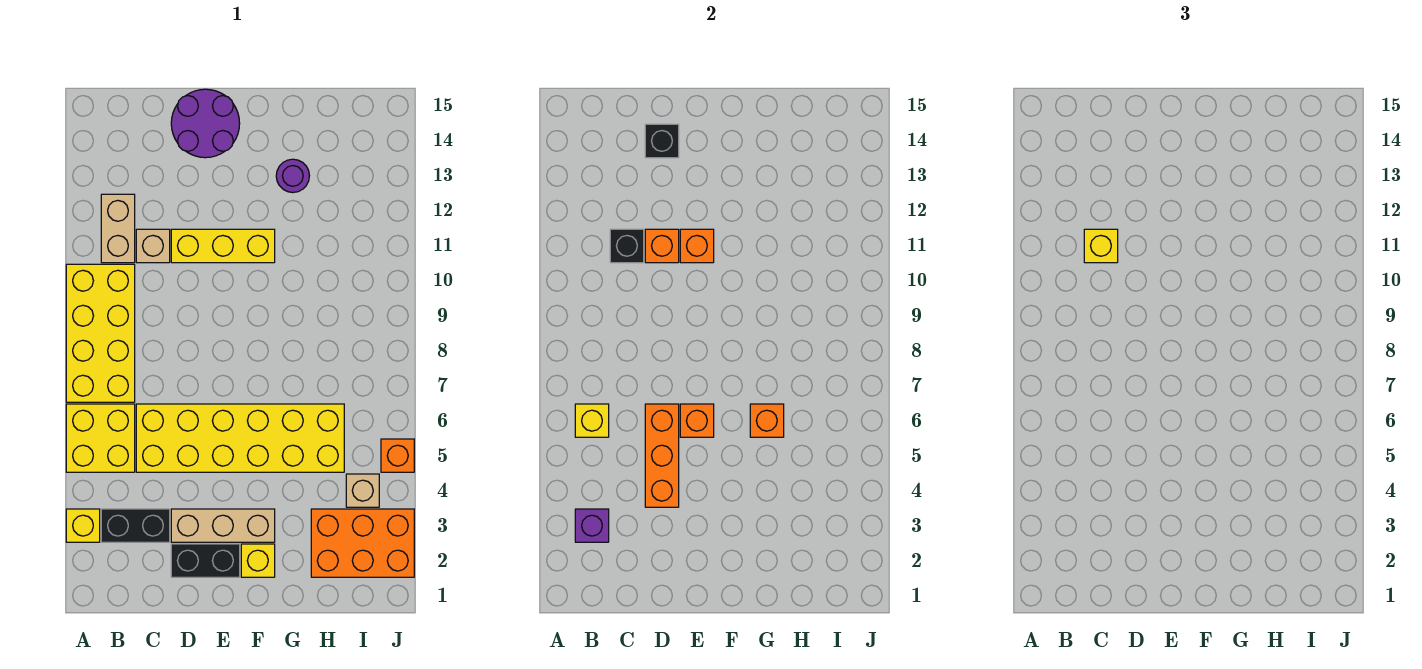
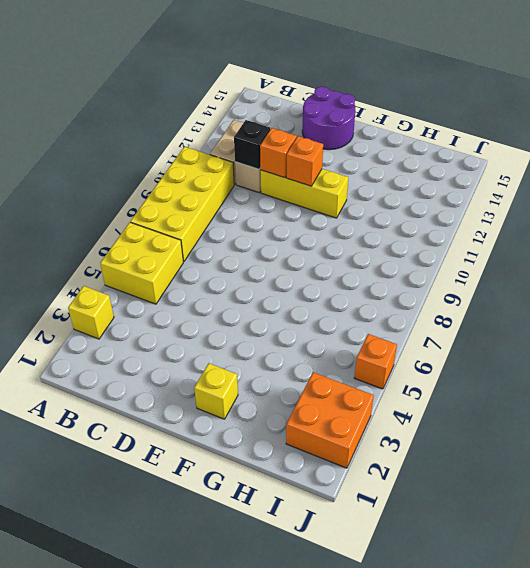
orange brick I2:J3 level 1 -> orange brick H2:J3 level 1
none -> black brick B3:C3 level 1
none -> yellow brick C5:H6 level 1
none -> black brick D2:E2 level 1

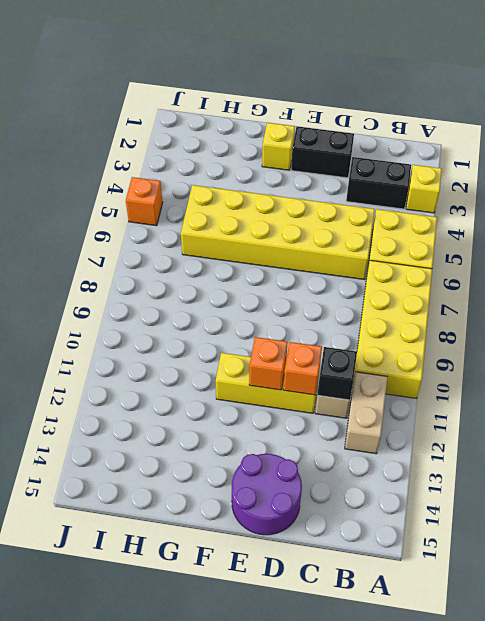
none -> tan brick D3:F3 level 1
none -> purple round brick G13 level 1
none -> orange brick H2:J3 level 1

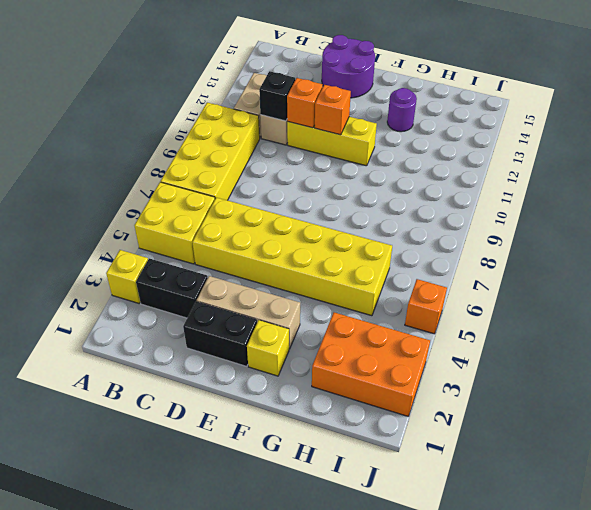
none -> tan brick I4 level 1
none -> purple brick B3 level 2
none -> yellow brick B6 level 2

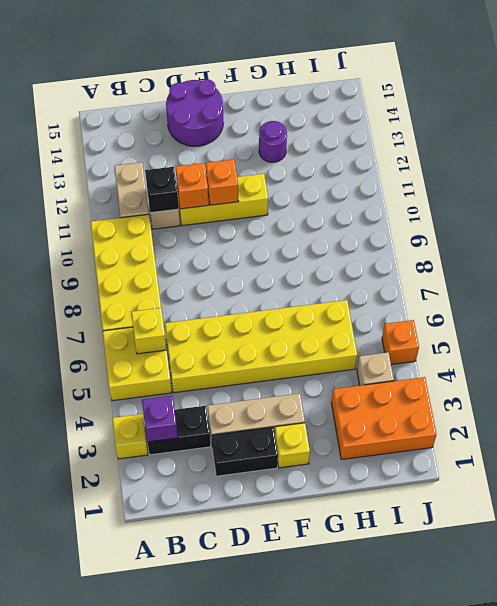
none -> orange brick D4:D6 level 2
none -> black brick D14 level 2
none -> orange brick E6 level 2

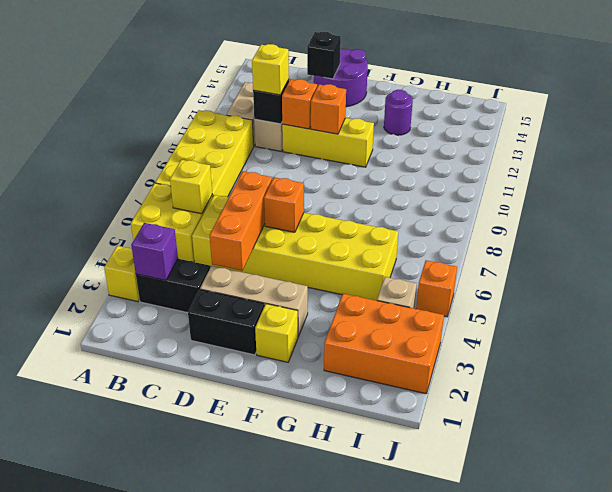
none -> orange brick G6 level 2

